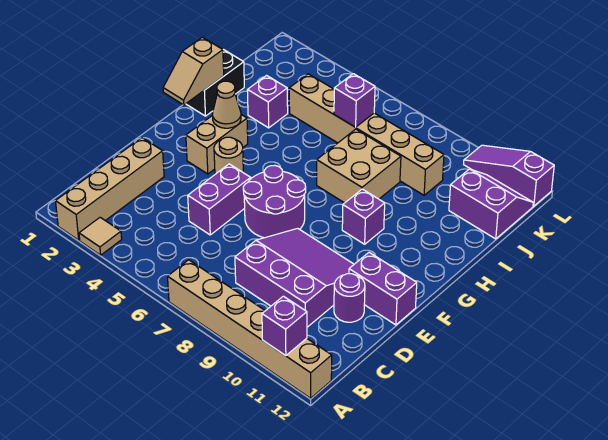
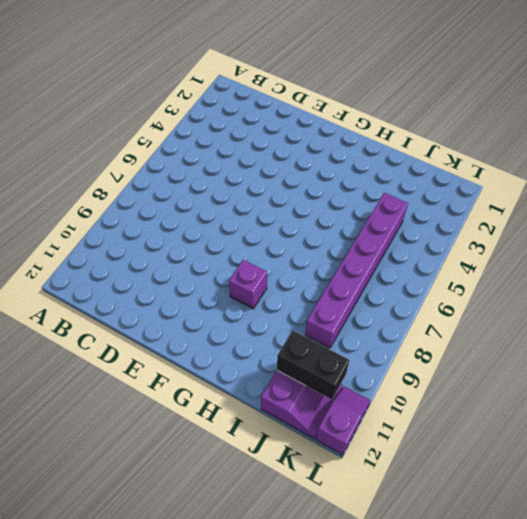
purple brick J4:J9 level 1 -> tan brick J4:J9 level 1
black brick J11:K11 level 2 -> black brick H1:I1 level 1
purple slope L11:L12 level 1 top 12 -> purple slope L10:L12 level 1 top 12
none -> tan brick A2:D2 level 1
none -> tan tile A3 level 1
none -> tan brick A7:A12 level 1

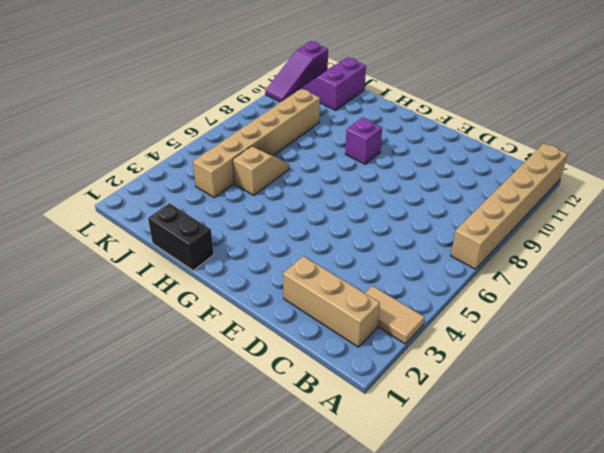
tan tile A3:B3 level 1 -> tan tile A3 level 1
tan brick B2:D2 level 1 -> tan brick A2:D2 level 1
tan slope I5:I6 level 1 top 5 -> tan slope G1:H1 level 2 top H
none -> purple slope C8:E10 level 1 top C
none -> purple brick D5:E5 level 1
none -> purple round brick D11 level 1

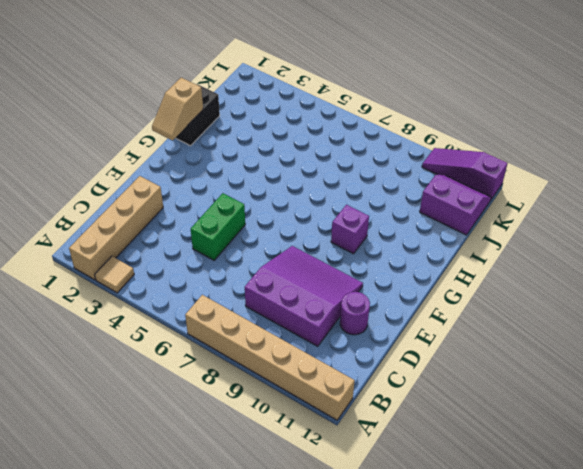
green brick D5:E5 level 1 -> purple brick D5:E5 level 1
none -> purple round brick E6:F7 level 1
none -> purple brick E11:E12 level 1
none -> tan brick F3:G3 level 1

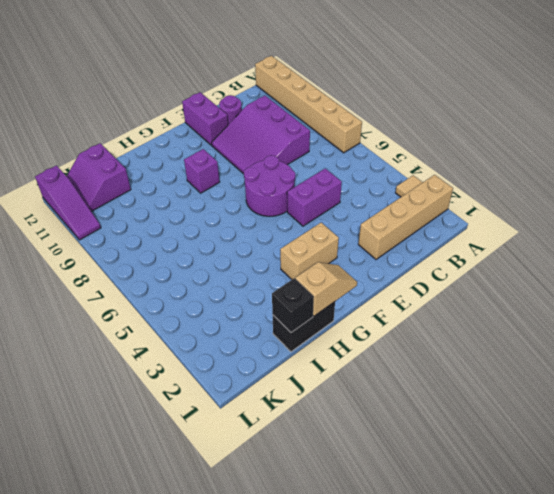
black brick I1 level 2 -> none
none -> tan round brick F4 level 1
none -> tan brick H7:I8 level 1
none -> purple brick I3 level 1

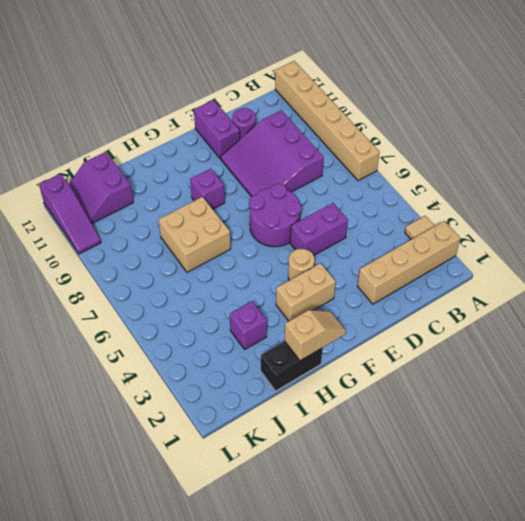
none -> tan brick J4:J9 level 1
none -> purple brick A11 level 2
none -> tan cone G3 level 2

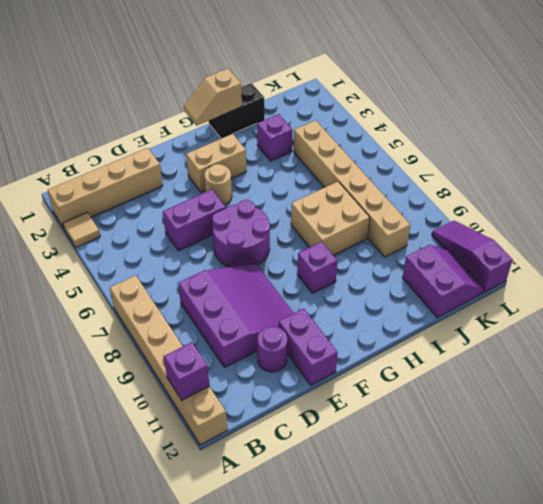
none -> tan cone G3 level 2
none -> purple brick J6 level 2

